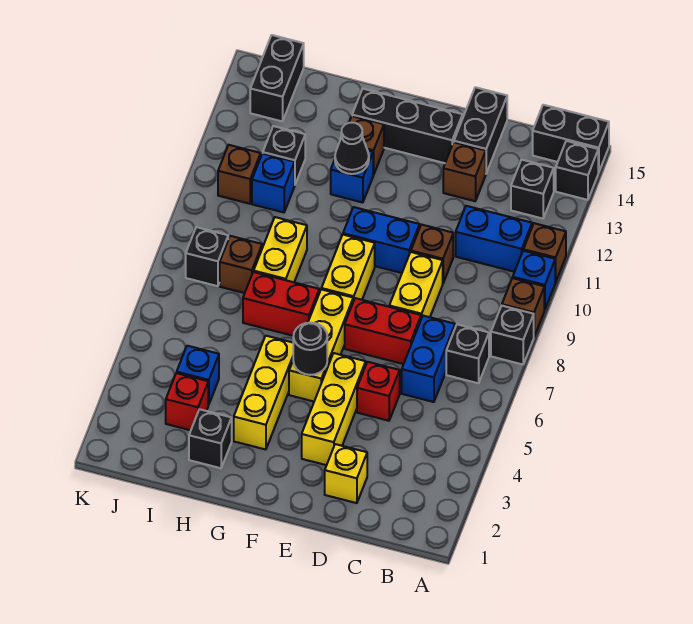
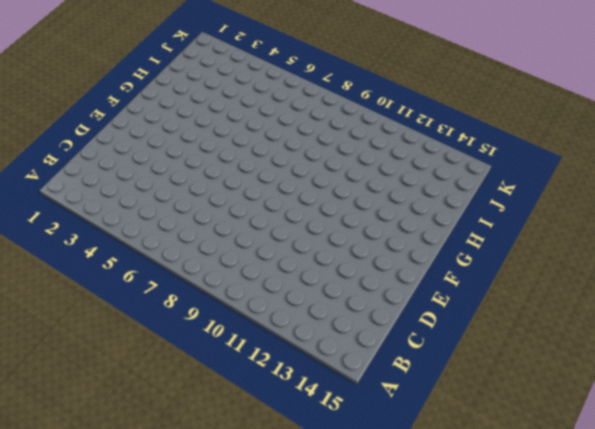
none -> black brick A8 level 1
none -> brown brick A9 level 1
none -> blue brick A10 level 1
none -> brown brick A11 level 1

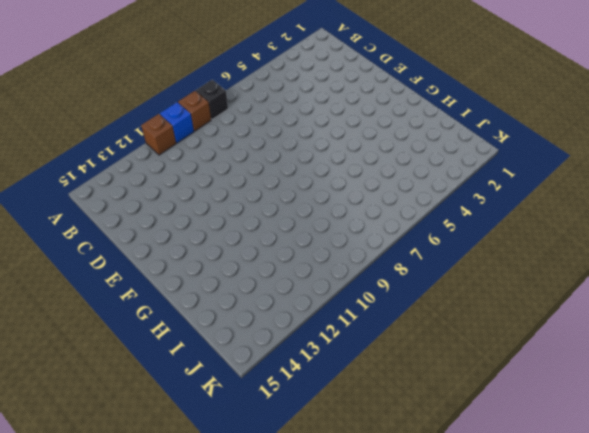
none -> black brick A14 level 1
none -> black brick A15:B15 level 1
none -> black brick B7 level 1
none -> blue brick B11:C11 level 1

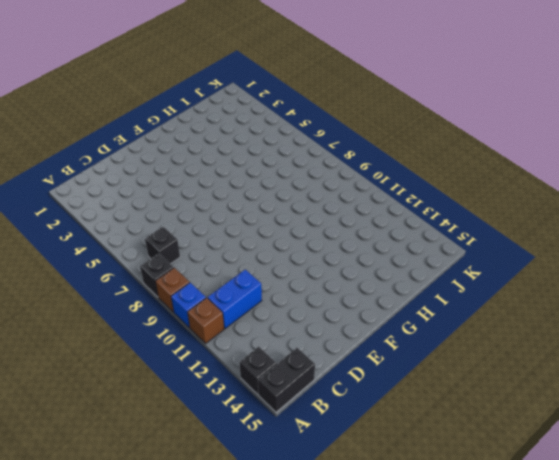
none -> black brick B13 level 1
none -> blue brick C6:C7 level 1
none -> yellow brick D2 level 1
none -> red brick D5 level 1

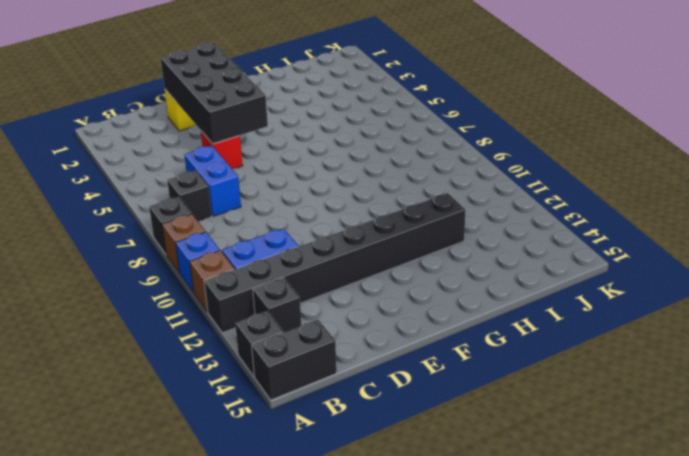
black brick A12:H12 level 1 -> blue brick G12 level 1
black brick D2:E5 level 2 -> none
none -> red brick D7:E7 level 1
none -> yellow brick D8:D9 level 1
none -> brown brick D10 level 1
none -> brown brick D13 level 1

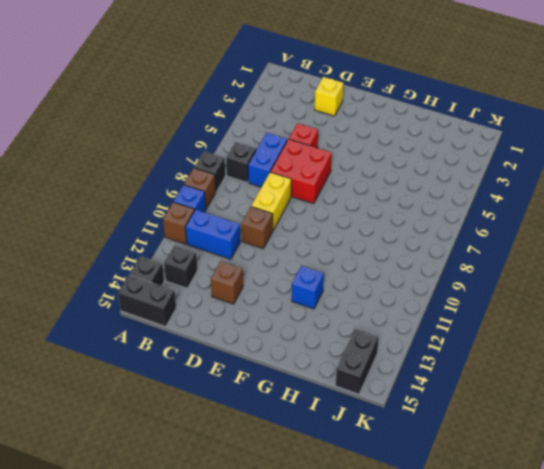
red brick D6:E7 level 1 -> red brick D7:E7 level 1
none -> black brick D14:D15 level 1
none -> yellow brick E3:E5 level 1
none -> blue brick E10:F10 level 1
none -> black brick E14:G14 level 1

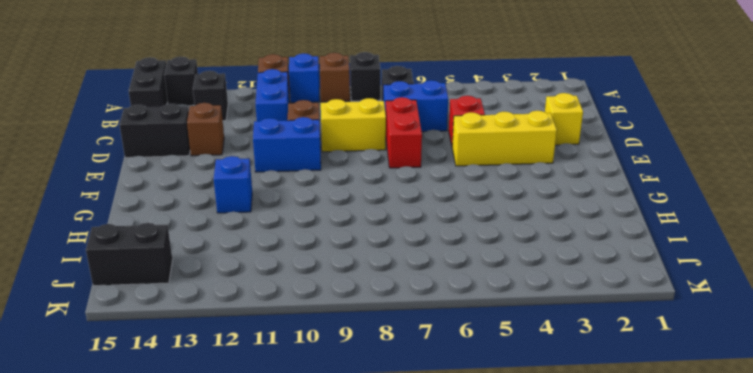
blue brick E10:E11 level 1 -> blue brick E10:F10 level 1
none -> black brick E14:G14 level 1
none -> yellow brick F5:F7 level 1
none -> yellow brick F8:F9 level 1
none -> yellow brick G3:G5 level 1

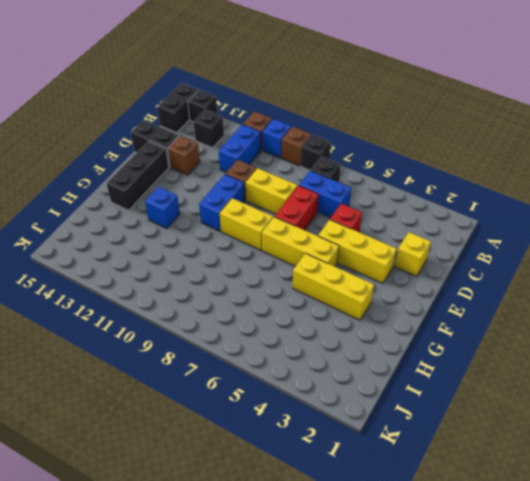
none -> red brick G7:H7 level 1
none -> brown brick G13 level 1
none -> black brick H2 level 1
none -> yellow brick H8:H9 level 1

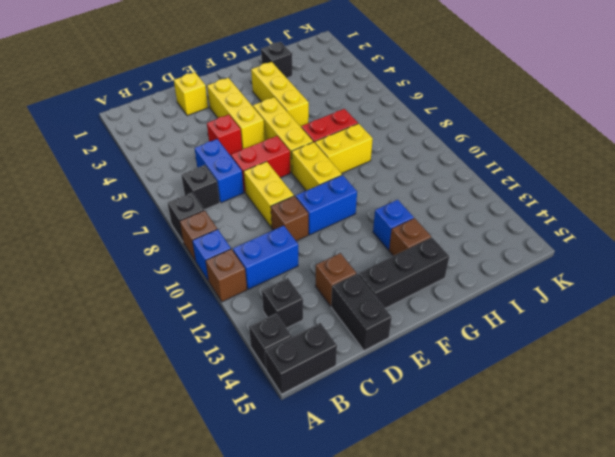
yellow brick G8:H8 level 1 -> yellow brick H8:H9 level 1
none -> red brick I3 level 1
none -> blue brick I4 level 1
none -> brown brick I8 level 1
none -> blue brick I11 level 1

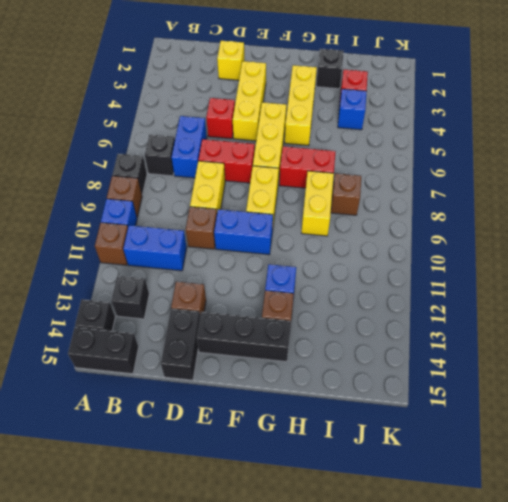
none -> blue brick I11 level 1
none -> black brick I12 level 1
none -> black brick J8 level 1
none -> brown brick J11 level 1

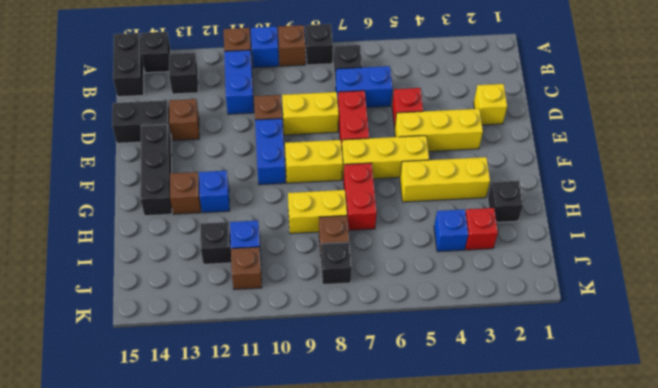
none -> black brick J14:J15 level 1
none -> black round brick F5 level 2
none -> black cone G12 level 2

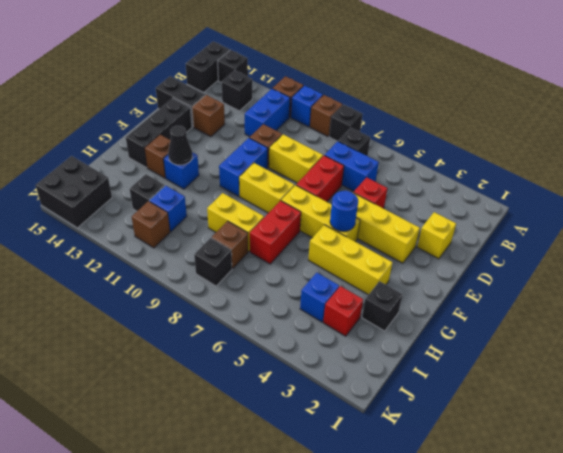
blue round brick F5 level 2 -> black round brick F5 level 2
black brick J14:K15 level 1 -> black brick J14:J15 level 1

